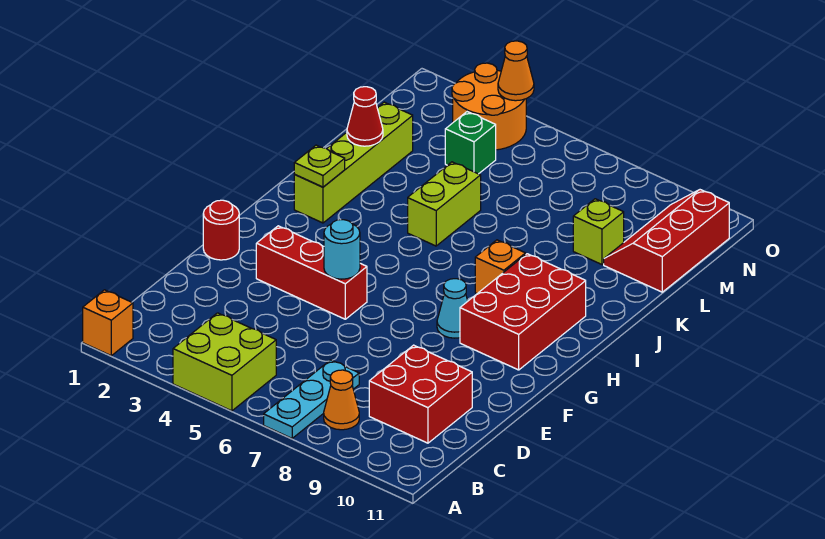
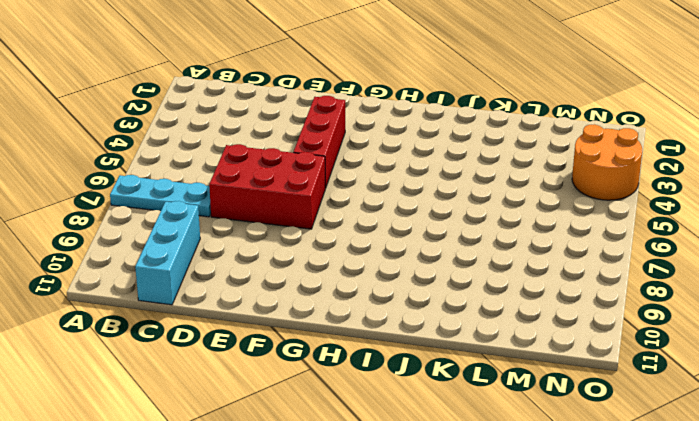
cyan brick C9:C11 level 1 -> red brick C9:D10 level 1
red brick D6:F7 level 1 -> red brick G9:I10 level 1
none -> orange brick A1 level 1
none -> lime brick A4:B5 level 1
none -> orange cone B8 level 1

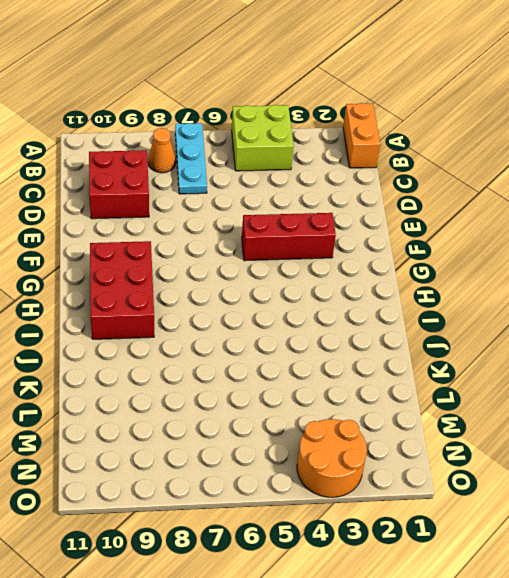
orange brick A1:B1 level 1 -> orange brick A1 level 1
none -> red round brick F1 level 1
none -> cyan cone G8 level 1
none -> lime brick I2:L2 level 1

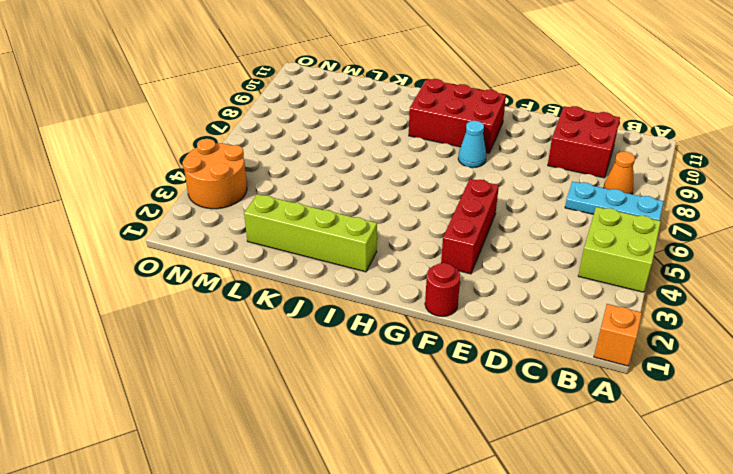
none -> orange brick I8 level 1
none -> lime brick J5:K5 level 1
none -> lime brick L9 level 1

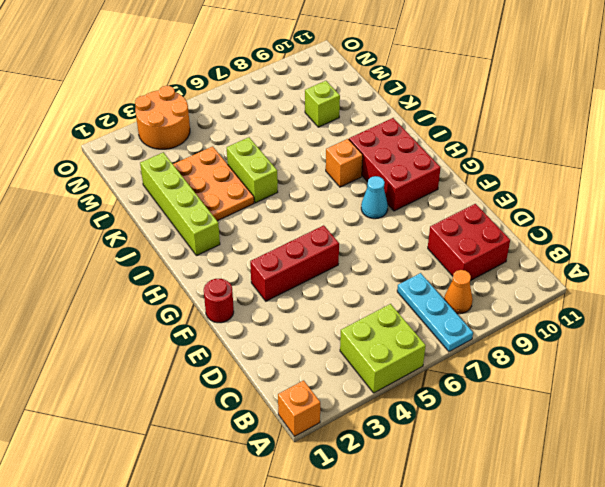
orange plate J3:L4 level 1 -> none
none -> red slope L10:N11 level 1 top 11
none -> green brick M4 level 1
none -> cyan round brick F5 level 2

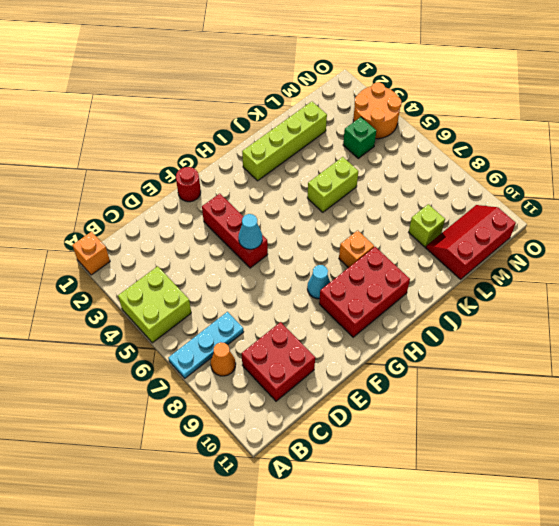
cyan cone F5 level 2 -> cyan round brick F5 level 2
none -> lime plate I2 level 2
none -> red cone K2 level 2
none -> orange cone O4 level 2

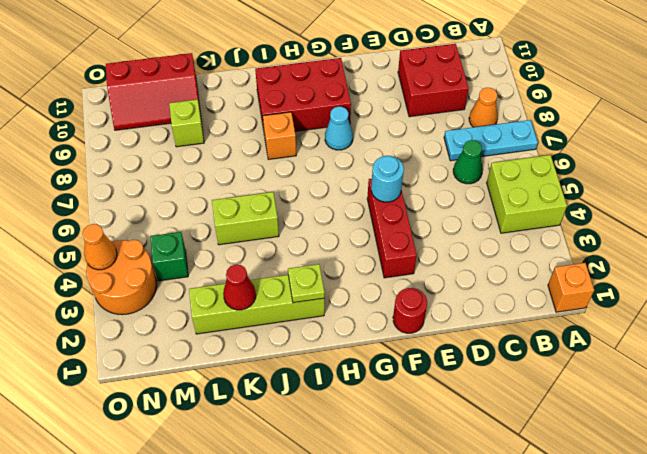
green cone C6 level 1 -> none

